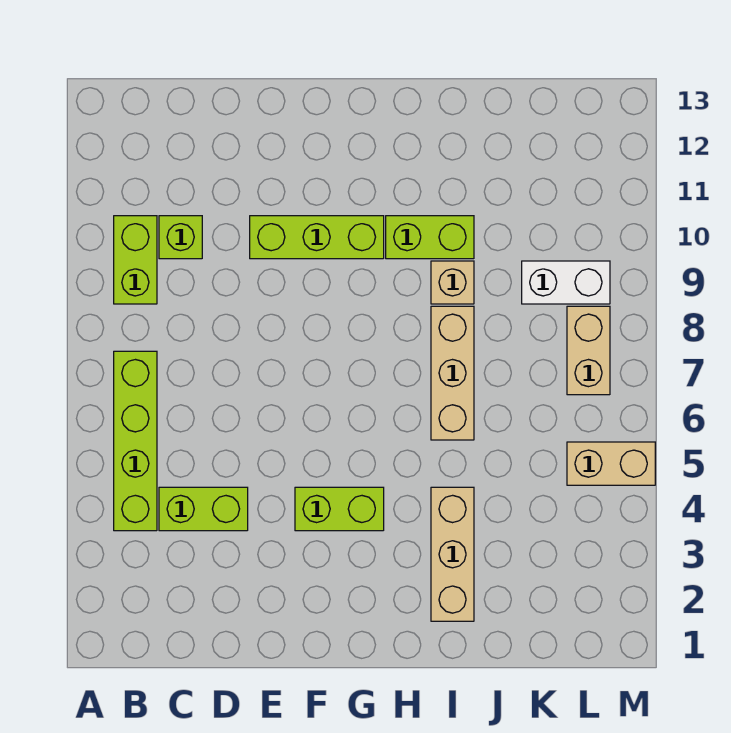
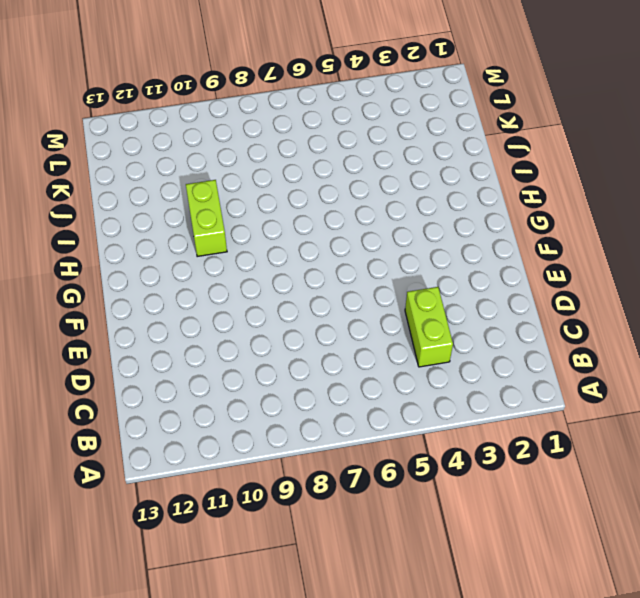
none -> lime brick B4:B7 level 1
none -> lime brick B9:B10 level 1
none -> lime brick C10 level 1

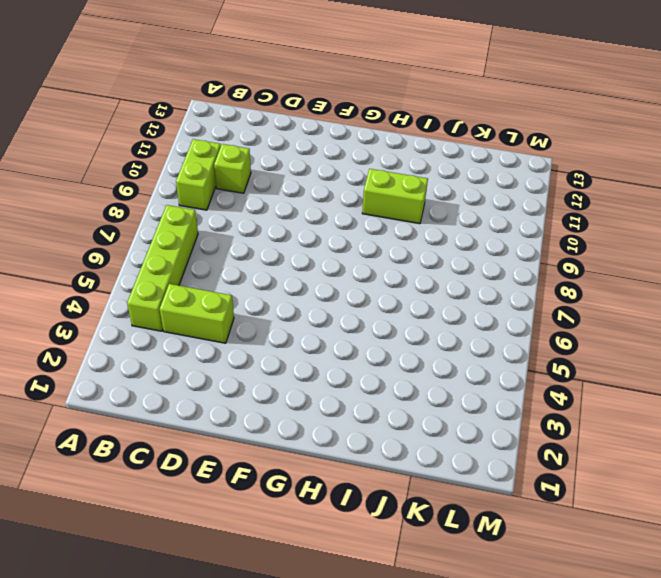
none -> lime brick E10:G10 level 1
none -> lime brick F4:G4 level 1
none -> tan brick I2:I4 level 1

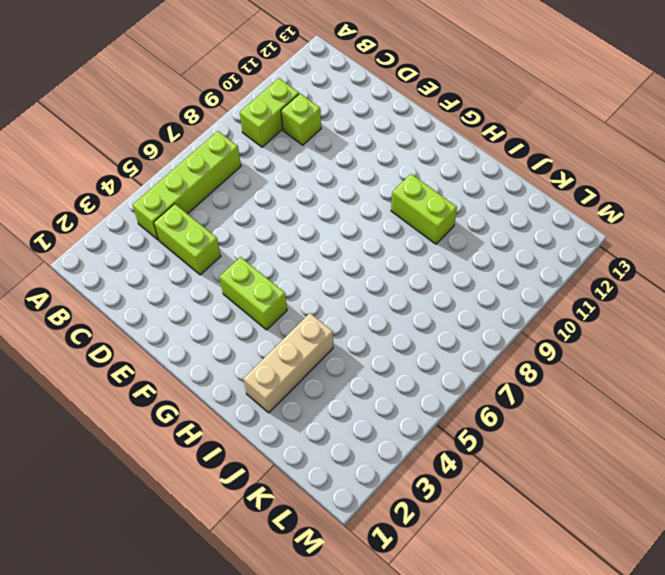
none -> lime brick E10:G10 level 1
none -> tan brick I6:I8 level 1
none -> tan brick I9 level 1

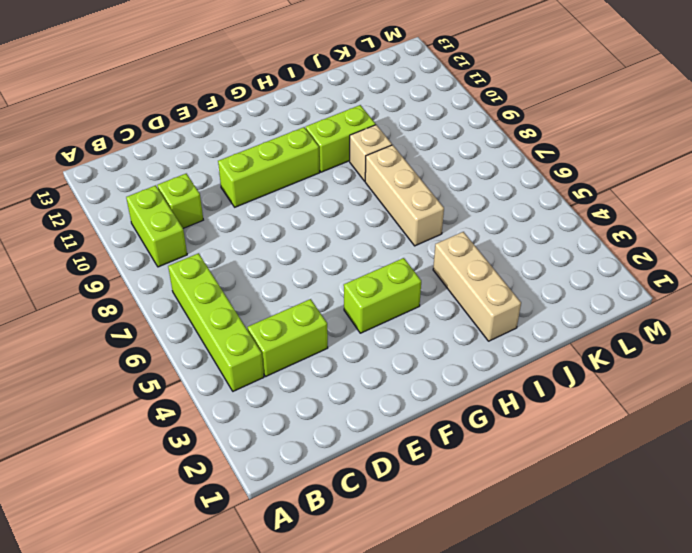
none -> white brick K9:L9 level 1
none -> tan brick L5:M5 level 1
none -> tan brick L7:L8 level 1

